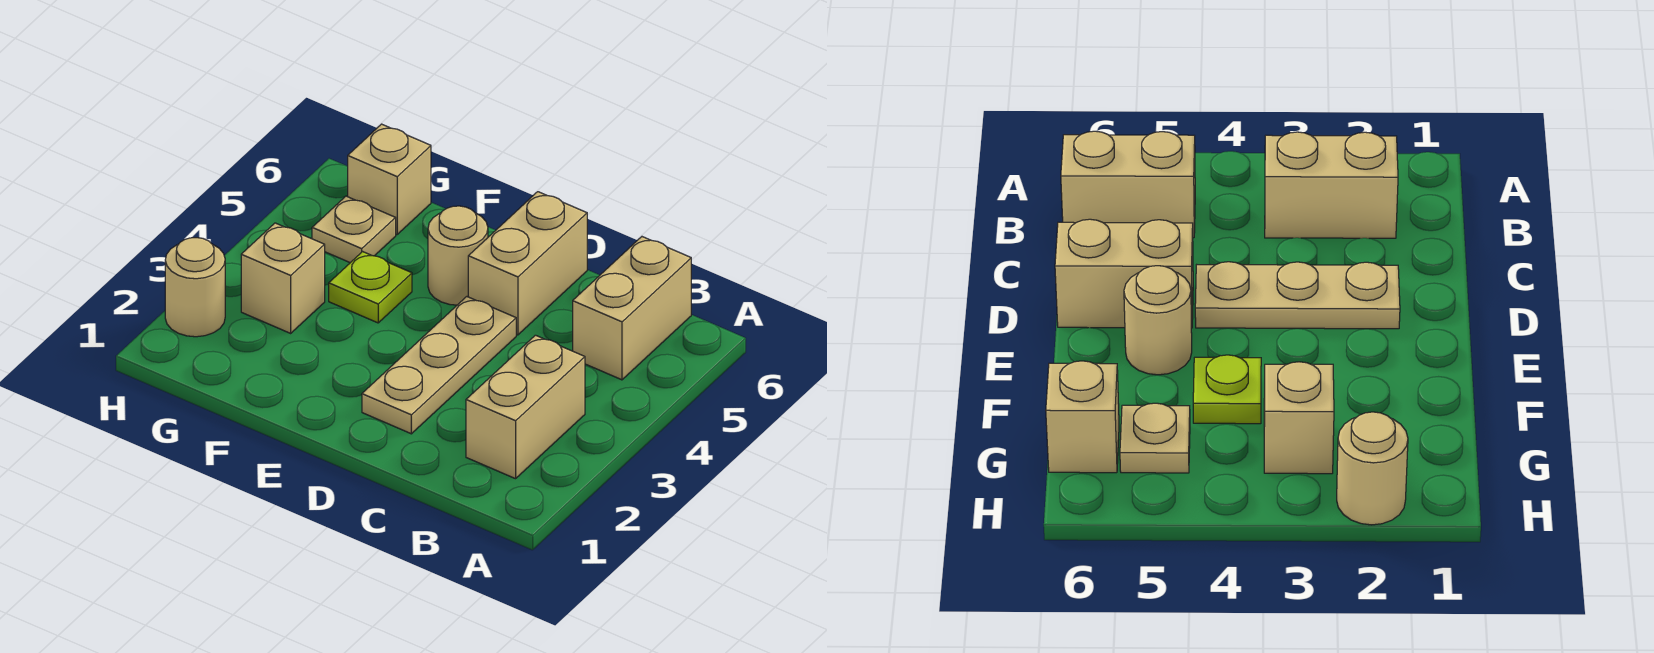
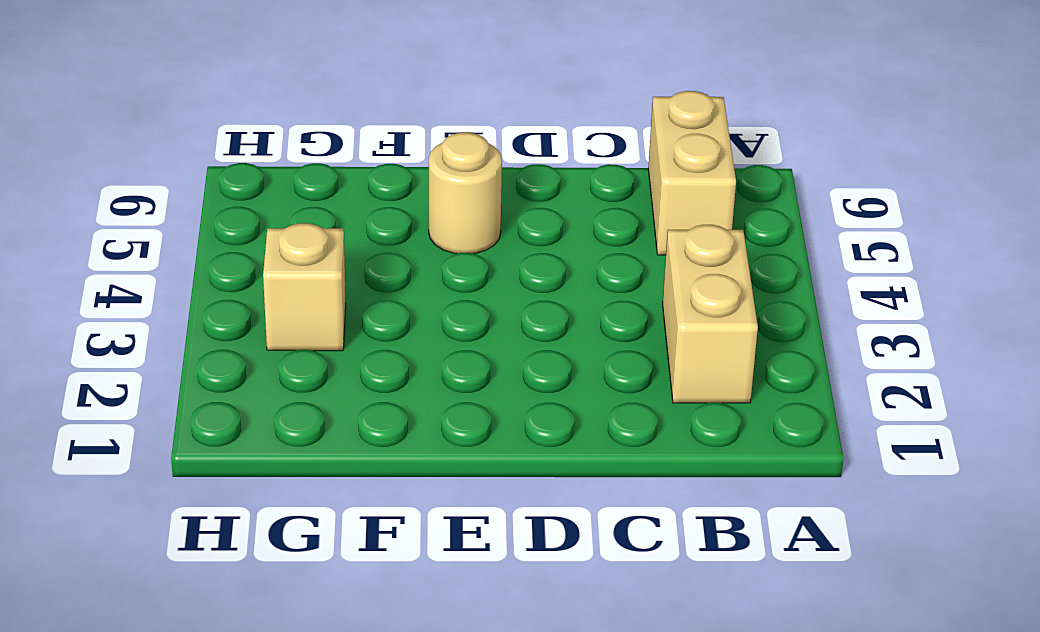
none -> tan plate D2:D4 level 1
none -> tan brick D5:D6 level 1

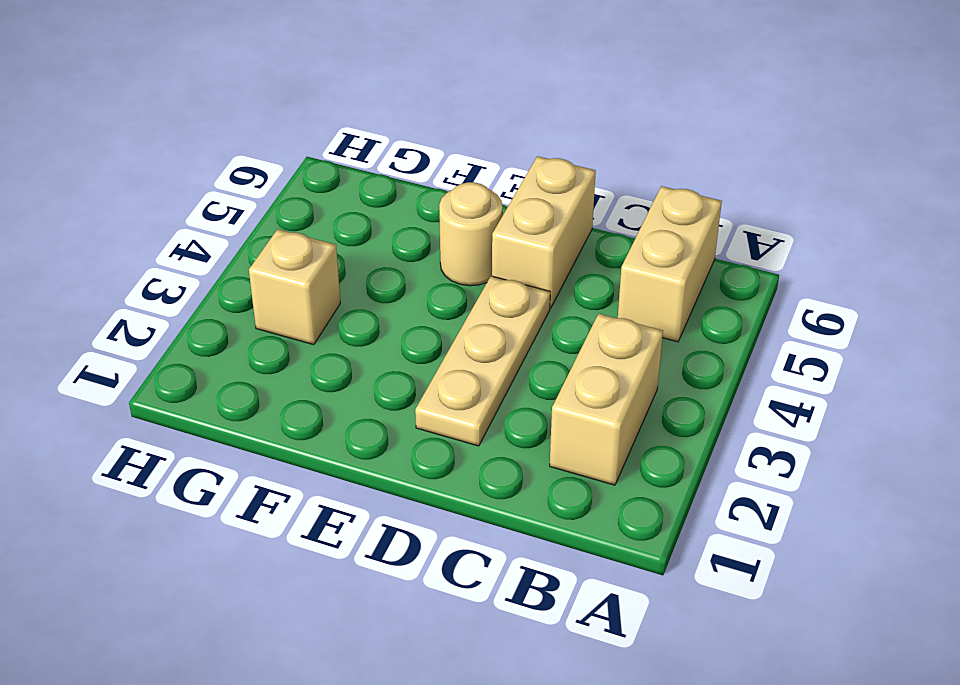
none -> lime plate F4 level 1
none -> tan plate G5 level 1

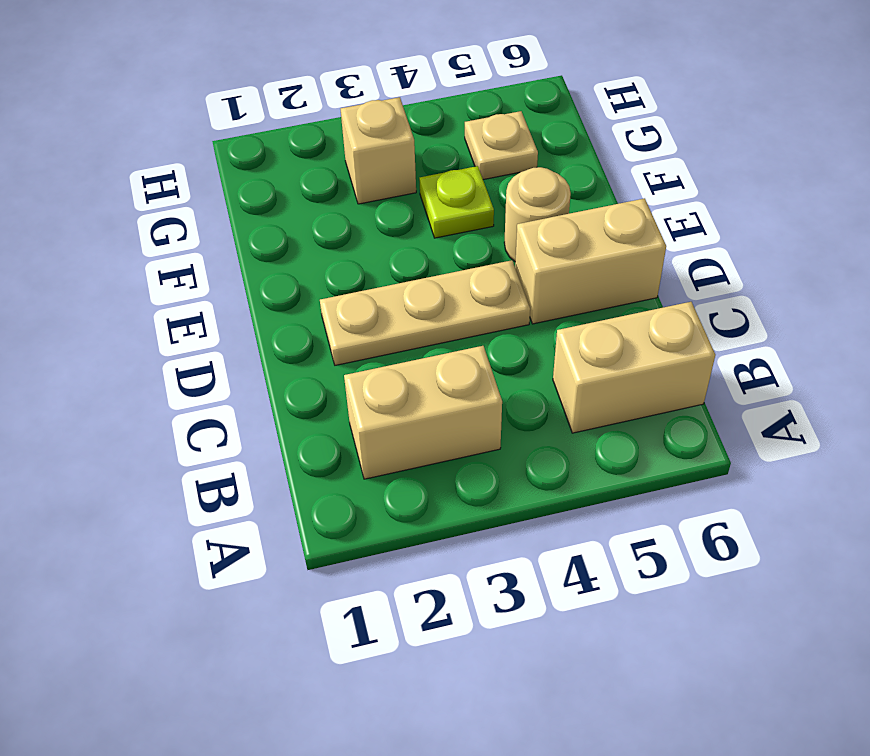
none -> tan brick G6 level 1
none -> tan round brick H2 level 1

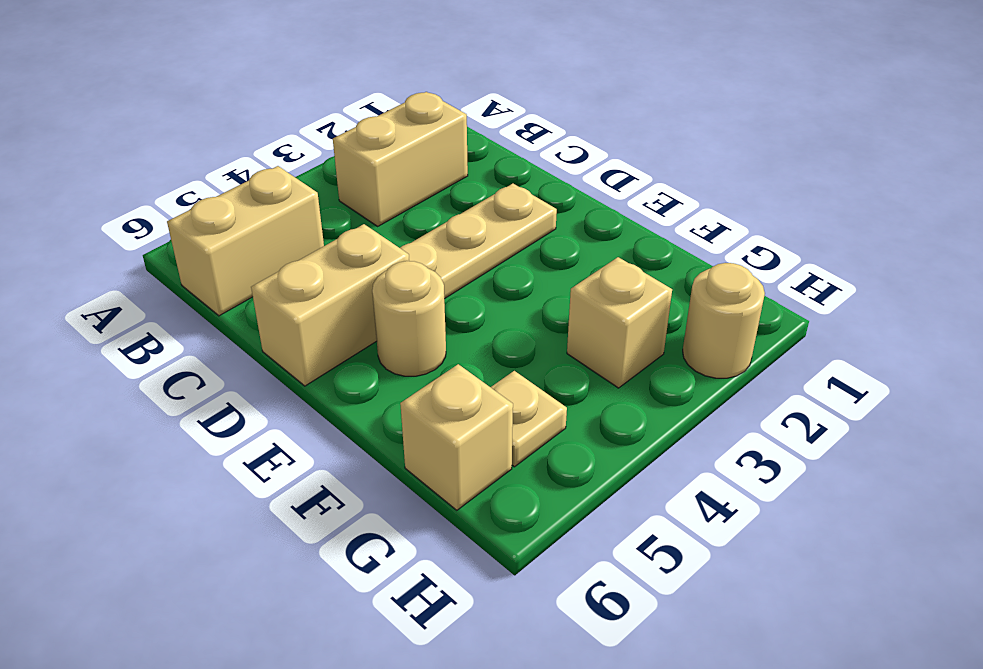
none -> lime plate F4 level 1

